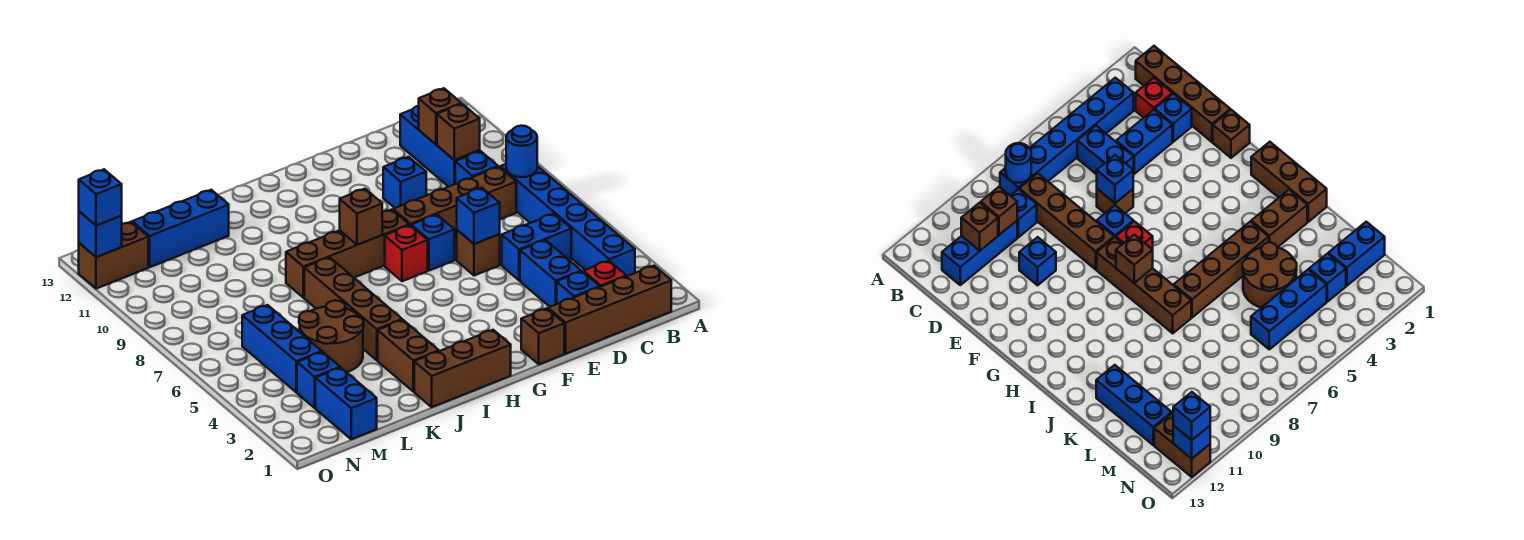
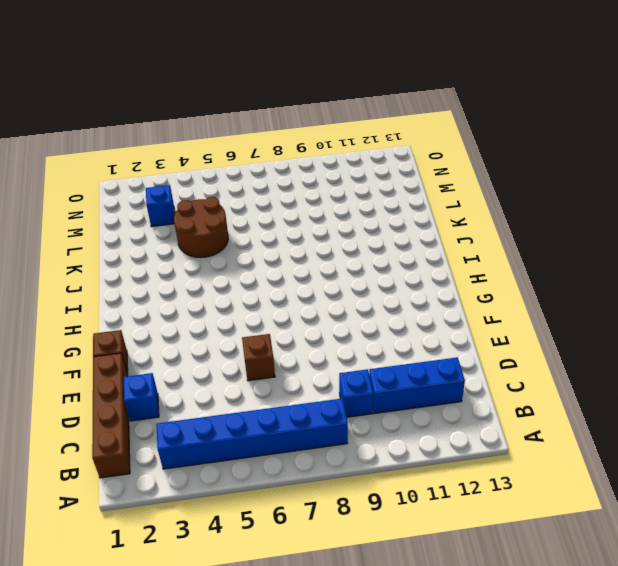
none -> red brick C2 level 1
none -> blue brick C5:D5 level 1
none -> brown brick C8:F8 level 1
none -> blue brick D3:D4 level 1

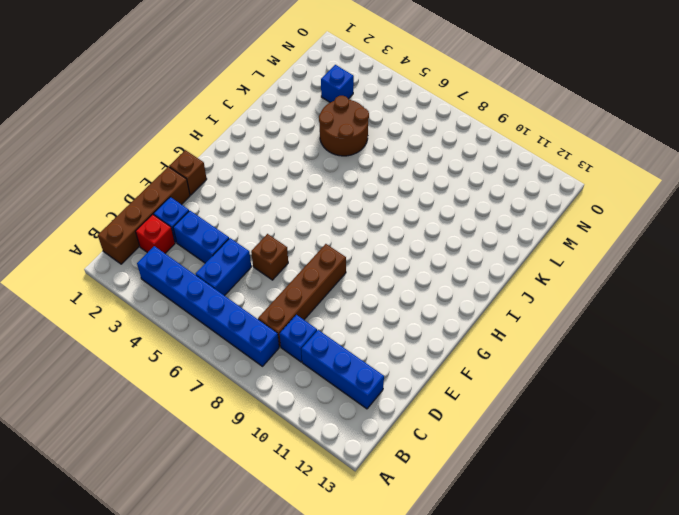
none -> blue brick E10 level 1
none -> blue brick F7 level 1
none -> red brick G7 level 1
none -> brown brick G8:J8 level 1

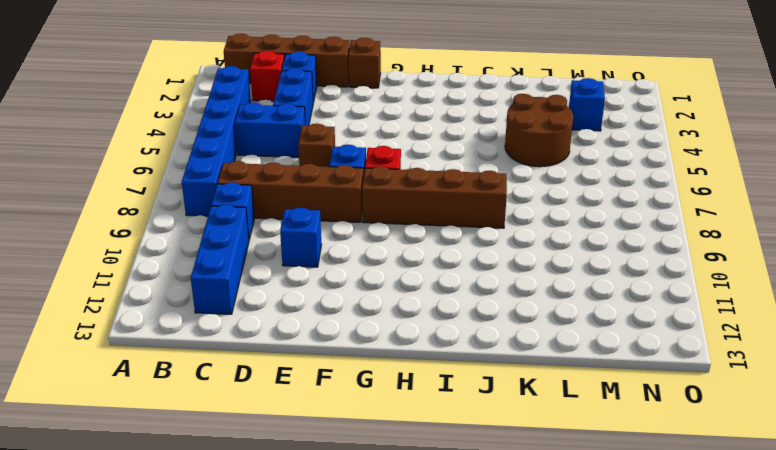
none -> brown brick H1:J1 level 1
none -> brown brick J2:J3 level 1
none -> brown brick J4:J7 level 1
none -> blue brick K12:M12 level 1

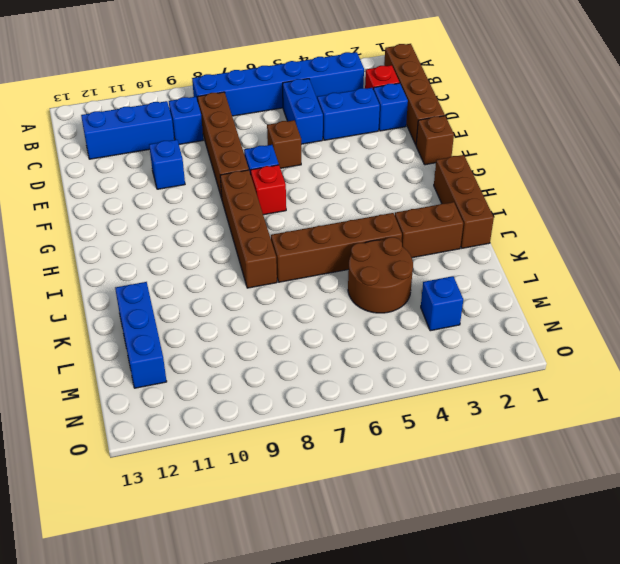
none -> blue brick M1:M2 level 1
none -> blue brick M4:M6 level 1
none -> brown brick N12:O12 level 1
none -> blue round brick B8 level 2

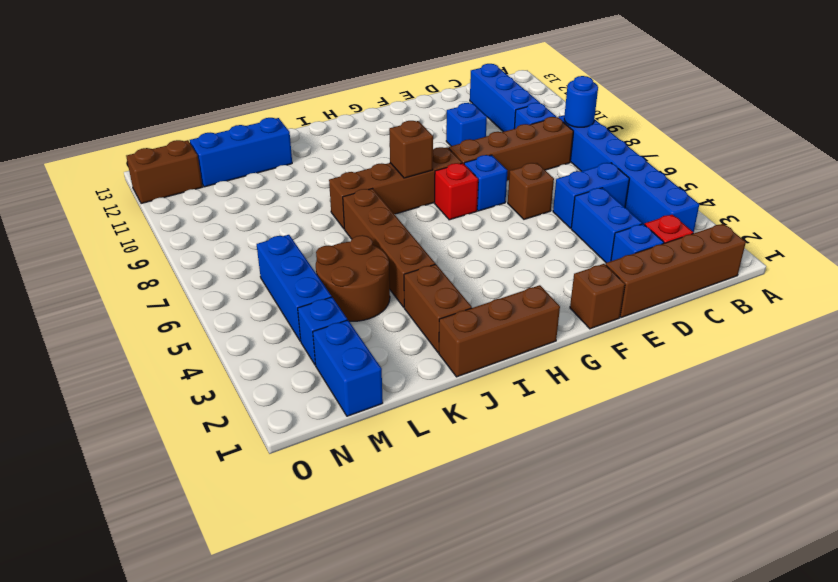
none -> brown brick C10 level 2
none -> brown brick C11 level 2
none -> blue brick E6 level 2
none -> blue brick O12 level 2

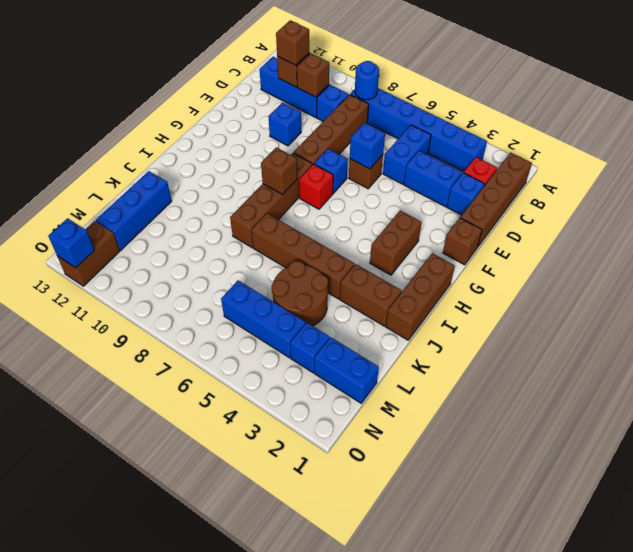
brown brick C11 level 3 -> none
brown brick G3:H3 level 1 -> none
none -> blue brick O12 level 3

